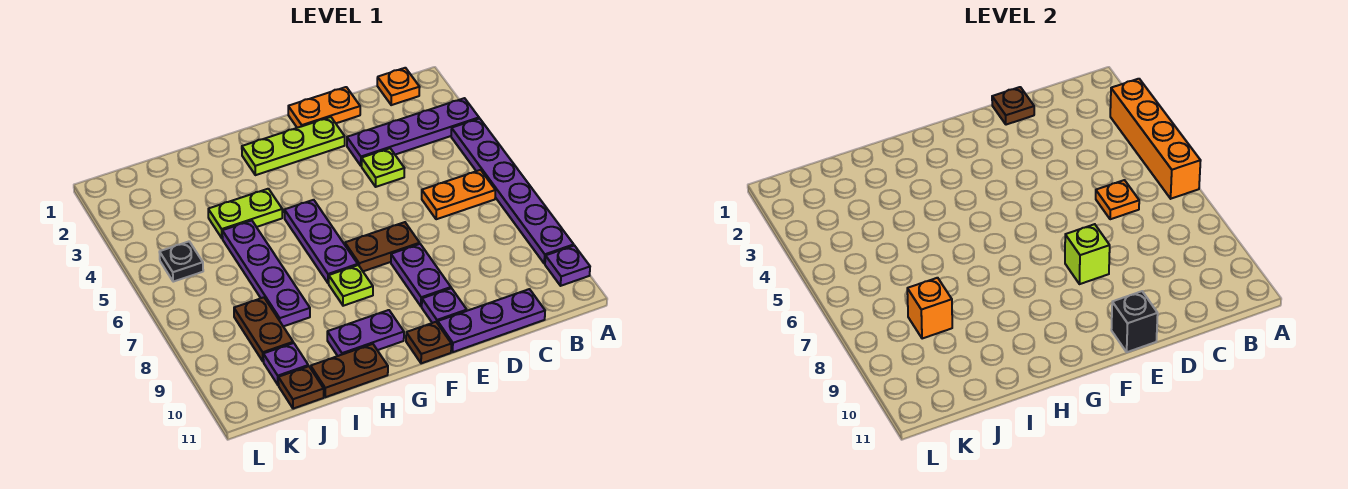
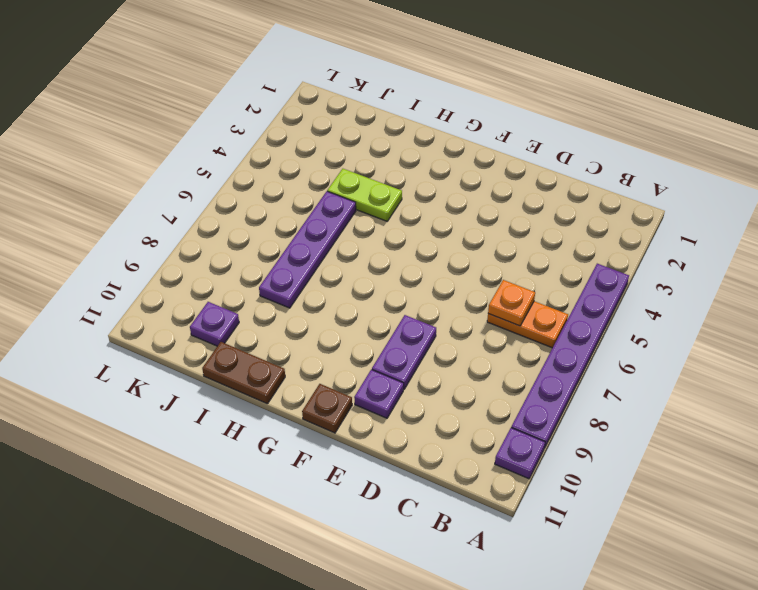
none -> purple plate A3:D3 level 1
none -> orange plate B1 level 1
none -> purple plate C11:E11 level 1

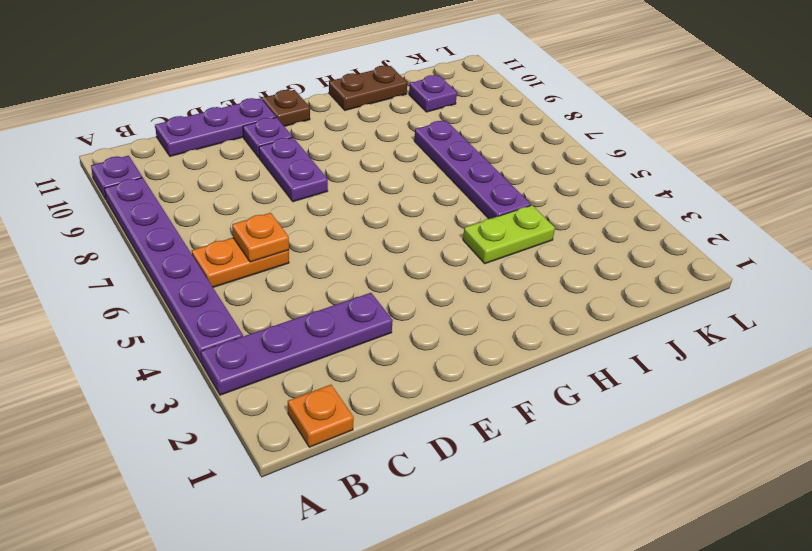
none -> orange plate D1:E1 level 1
none -> lime plate D4 level 1
none -> lime plate E2:G2 level 1

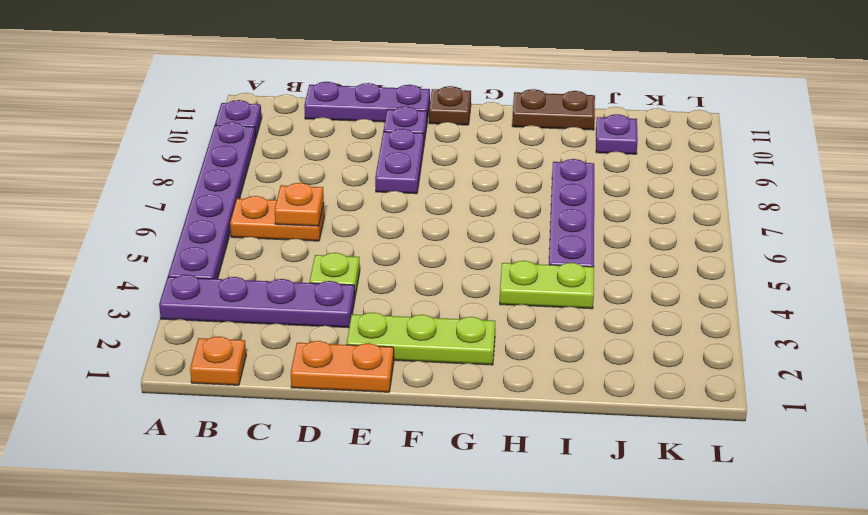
none -> brown plate E7:F7 level 1
none -> purple plate G5:G7 level 1
none -> lime plate G8 level 1

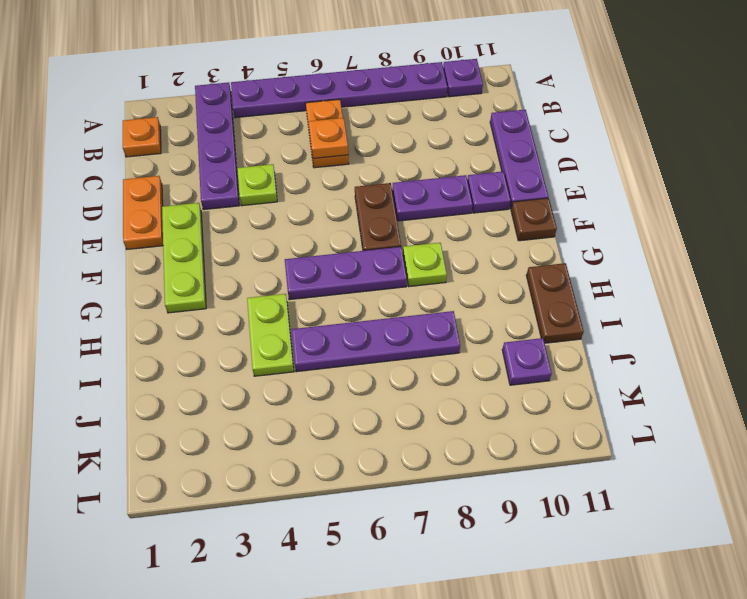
none -> purple plate G10:H10 level 1
none -> brown plate J8:J9 level 1
none -> brown plate J11 level 1

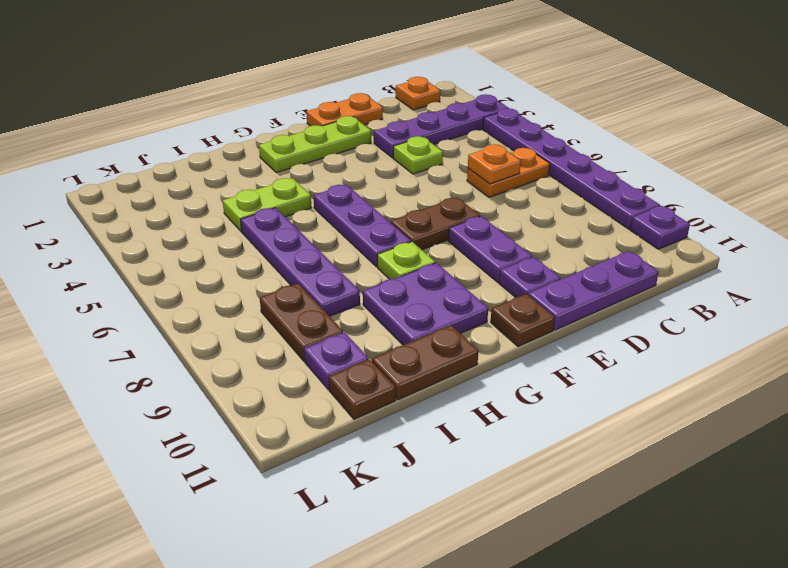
purple plate G9:H10 level 1 -> purple plate G10:H10 level 1
none -> black plate K5 level 1
none -> orange brick A3:A6 level 2
none -> brown plate D1 level 2

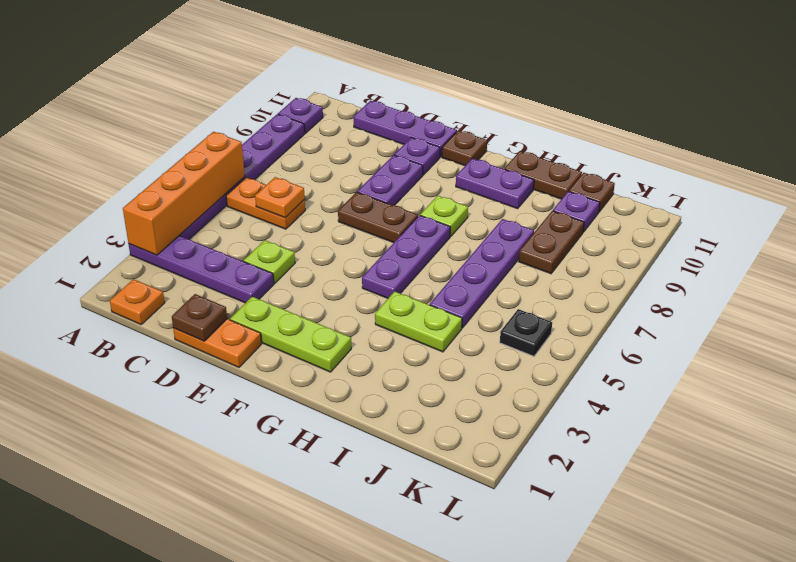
none -> lime brick E8 level 2
none -> black brick E11 level 2
none -> orange brick J8 level 2

